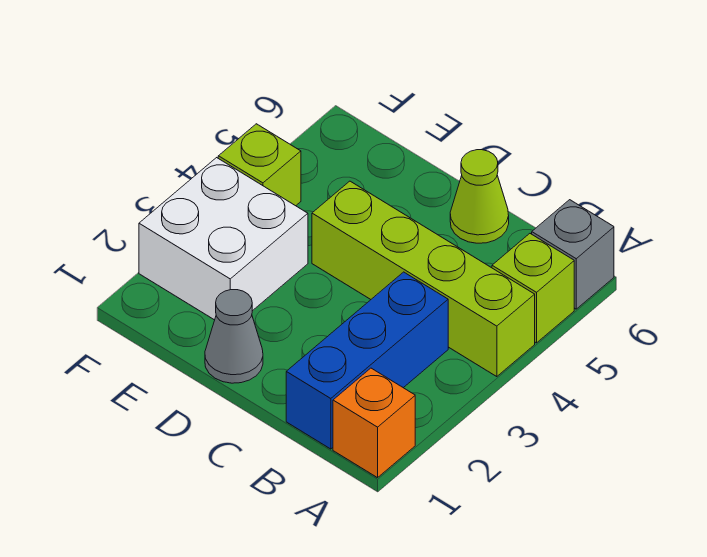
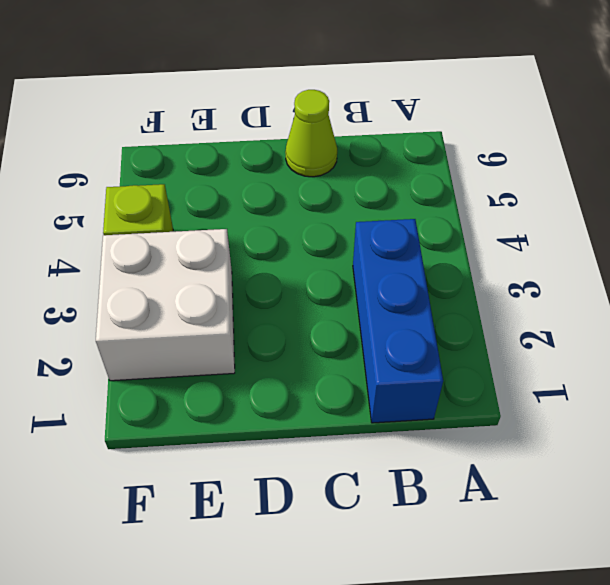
none -> orange brick A1 level 1
none -> lime brick A4:D4 level 1

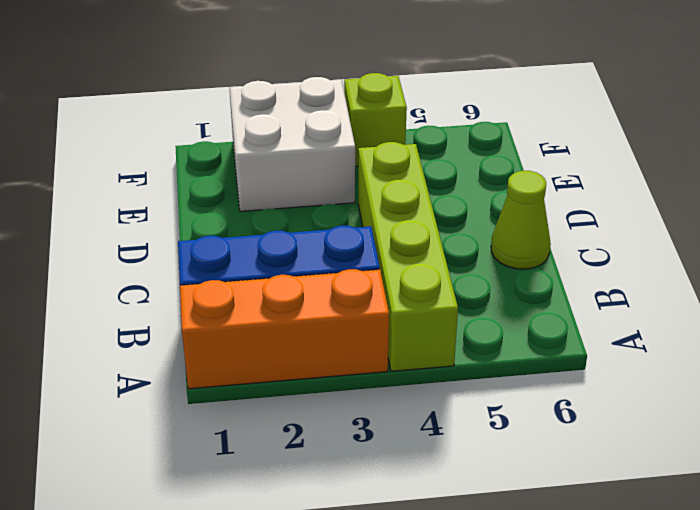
orange brick A1:A3 level 1 -> orange brick A1 level 1
none -> lime brick A5 level 1
none -> grey brick A6 level 1

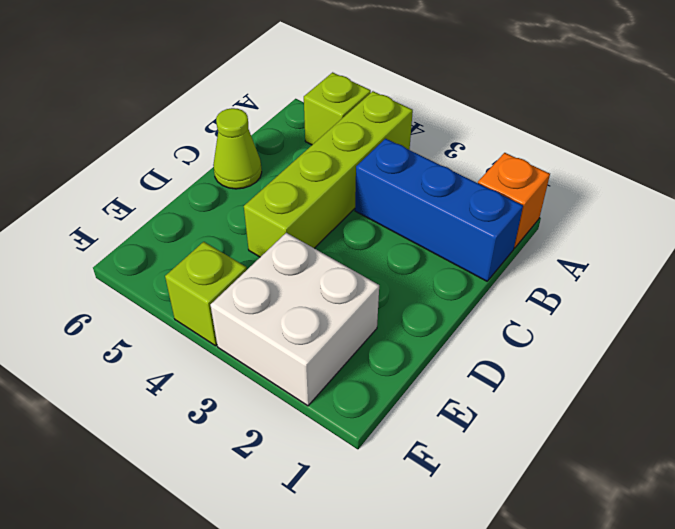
none -> grey brick A6 level 1
none -> grey cone D1 level 1

